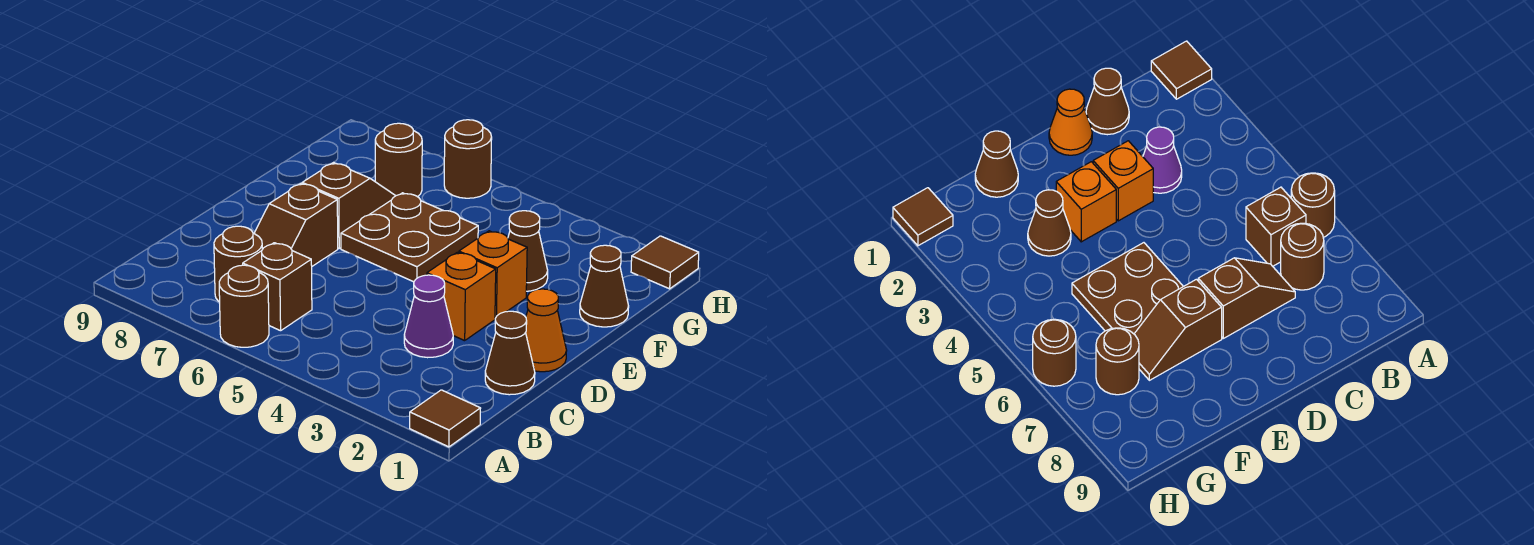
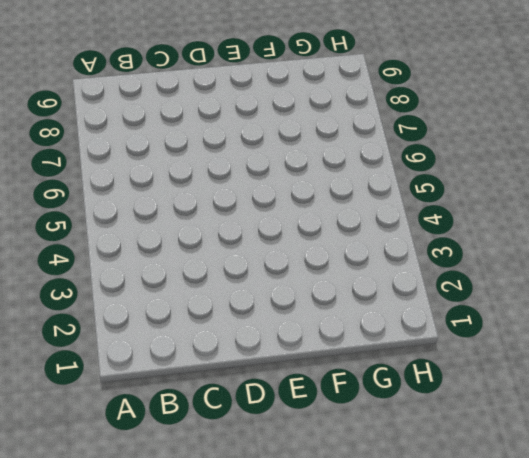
none -> brown tile A1 level 1
none -> brown round brick A6 level 1
none -> brown brick B6 level 1

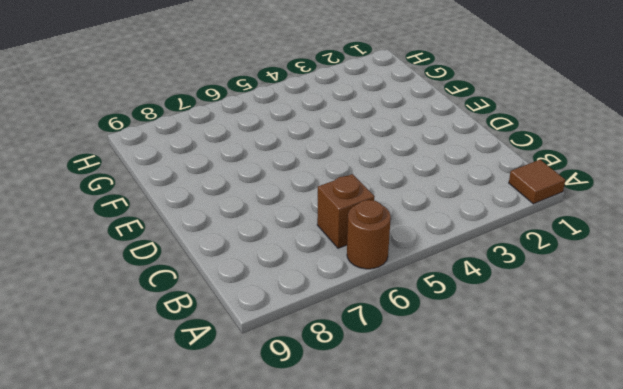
none -> brown round brick B7 level 1
none -> brown cone C1 level 1
none -> purple cone C3 level 1

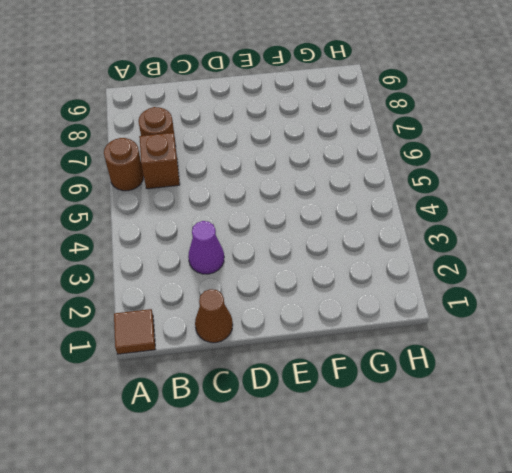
none -> brown slope C7:D7 level 1 top D
none -> orange cone D1 level 1
none -> orange brick D3 level 1

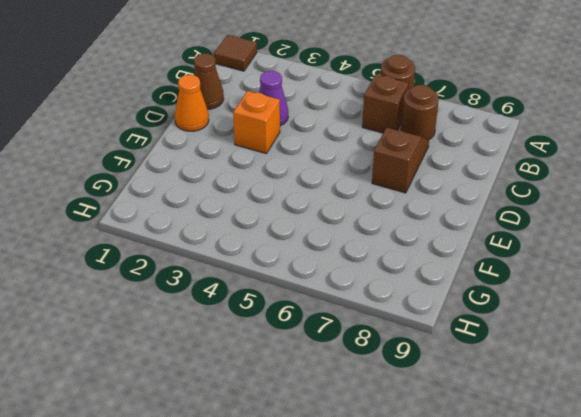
none -> orange brick E3 level 1
none -> brown plate E5:F6 level 1
none -> brown slope E7:F7 level 1 top E

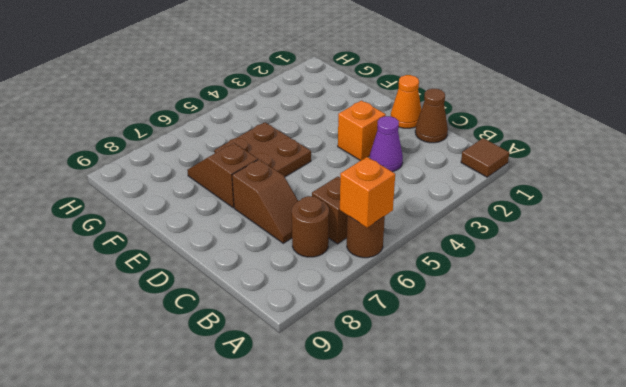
orange brick A6 level 2 -> orange brick E3 level 1
none -> brown cone F1 level 1
none -> brown cone F3 level 1
none -> brown round brick G7 level 1

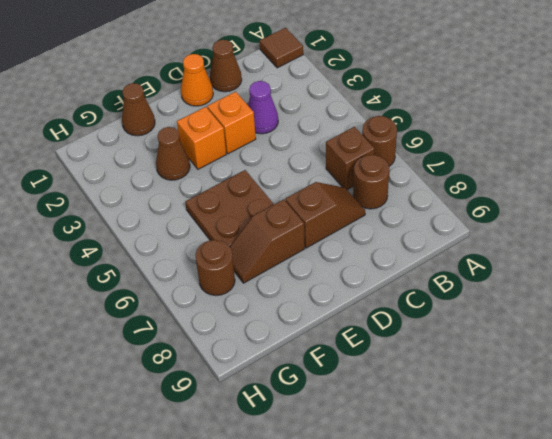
none -> brown tile H1 level 1
none -> brown round brick H6 level 1

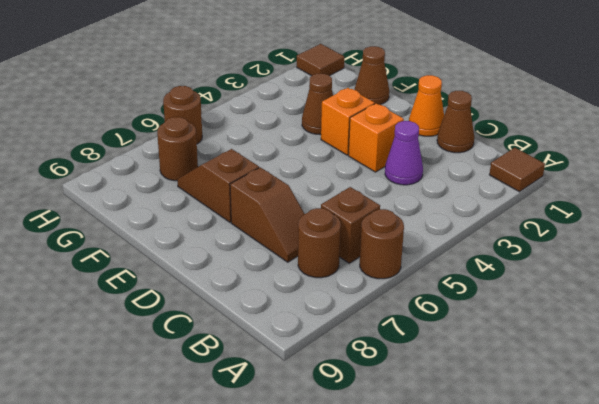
none -> brown plate E5:F6 level 1

